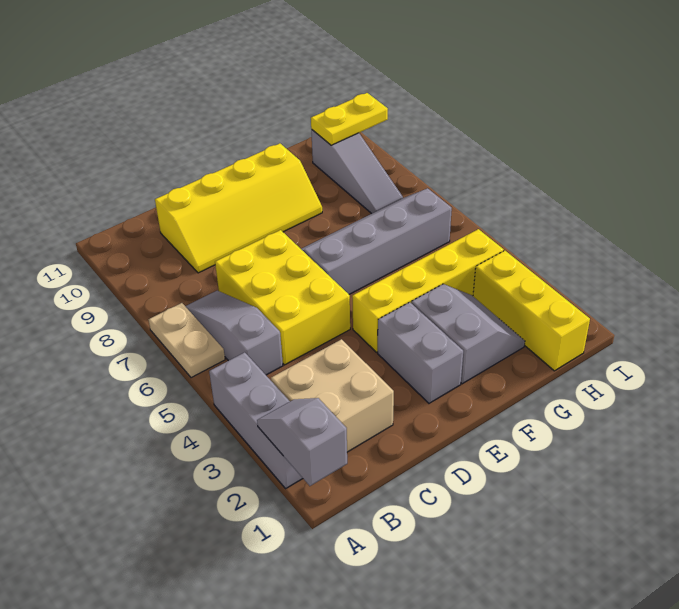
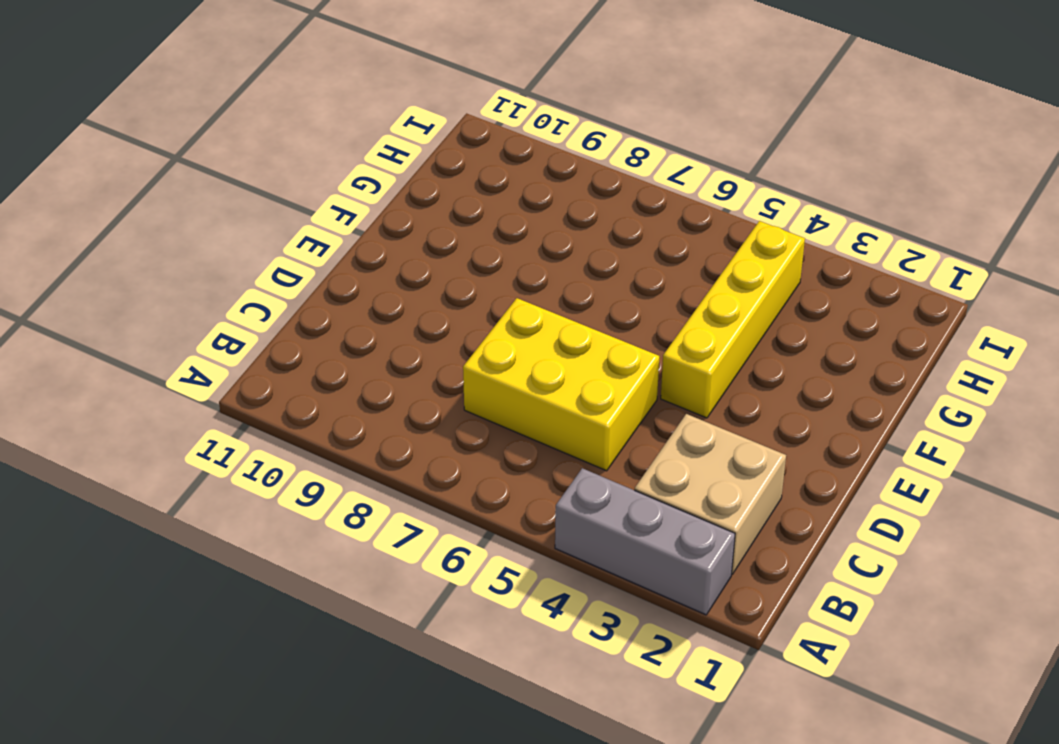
none -> tan plate A6:A7 level 1
none -> grey slope B5:B7 level 1 top 5
none -> yellow slope C9:F10 level 1 top 10

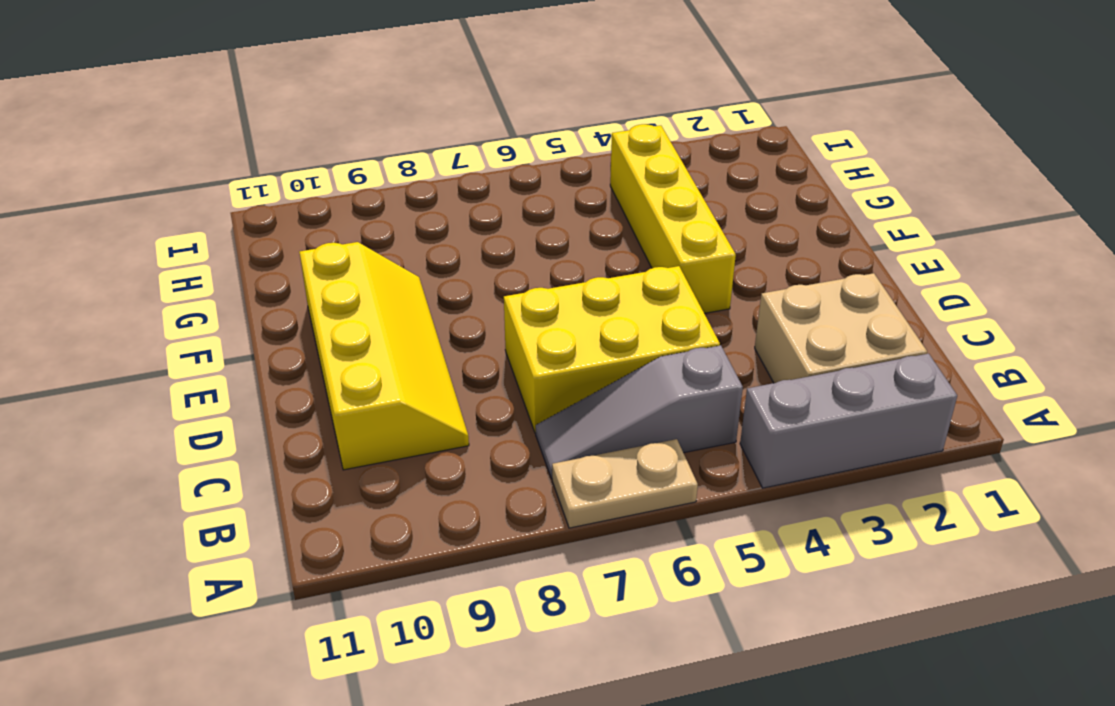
none -> grey brick E2:E3 level 1
none -> grey slope E6:H7 level 1 top 6
none -> grey slope F2:G3 level 1 top F

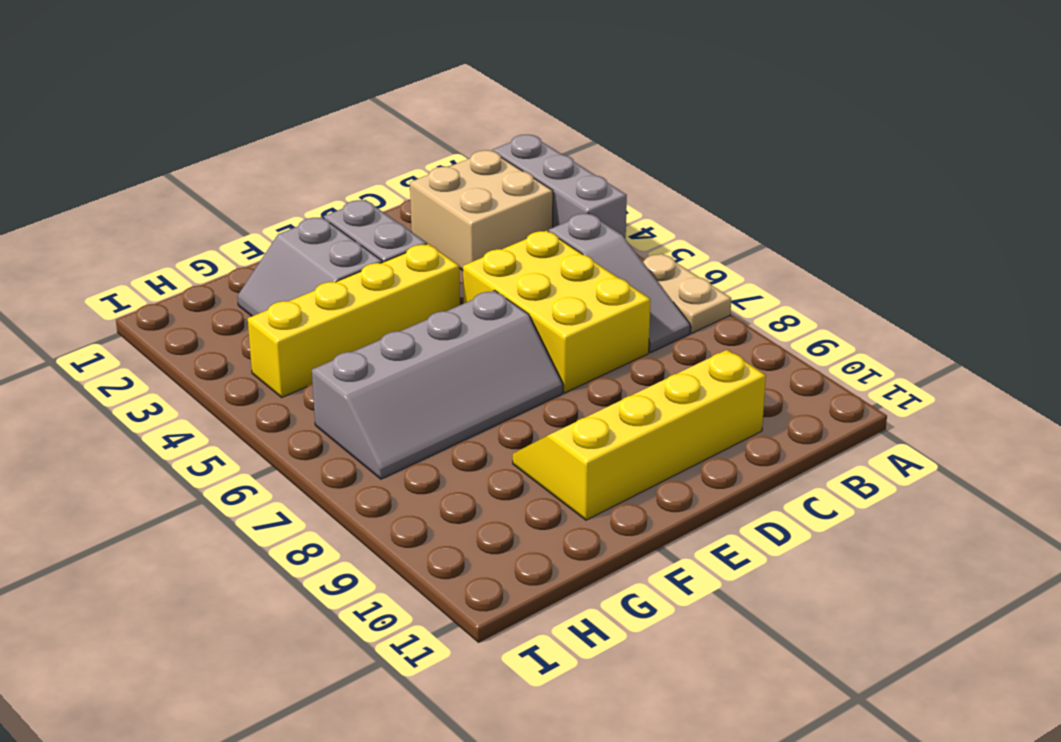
none -> yellow brick H1:H3 level 1
none -> grey slope H8:H10 level 1 top 10
none -> grey slope A1:A2 level 2 top 1

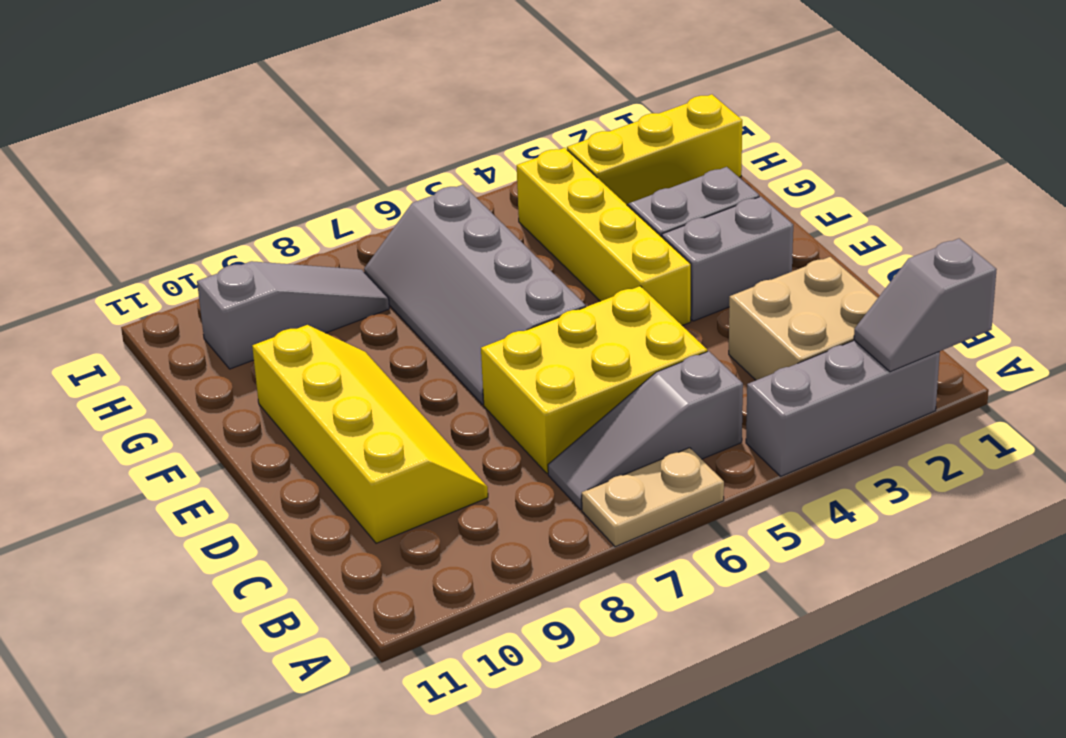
none -> yellow plate H10:I10 level 2

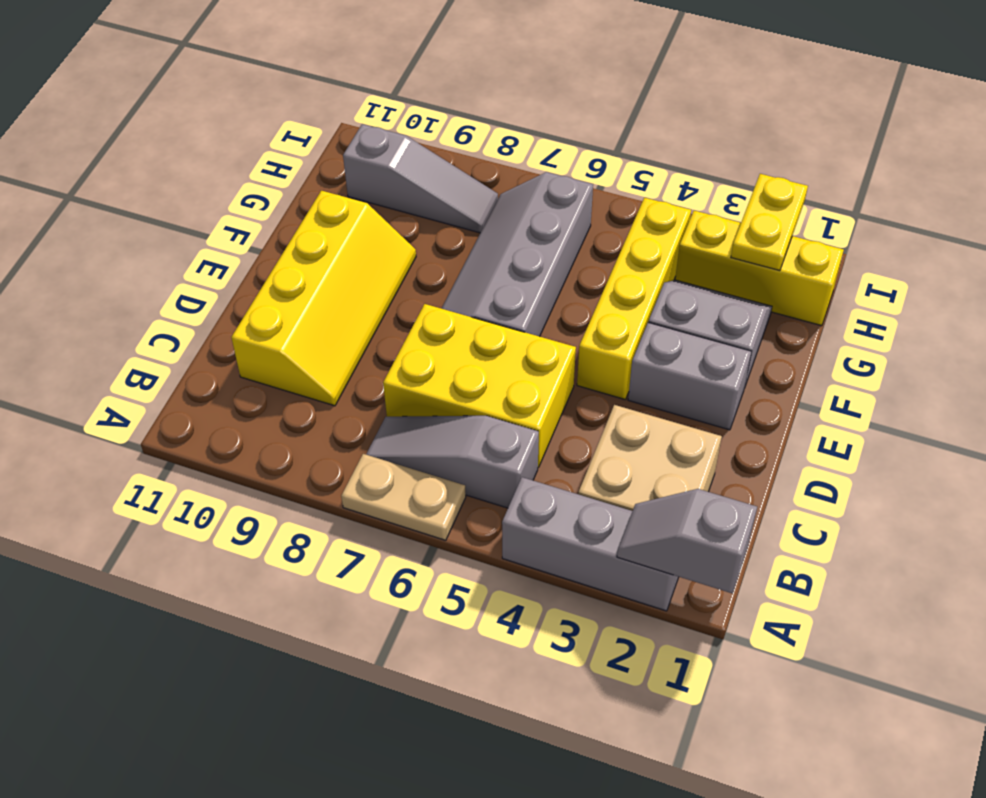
yellow plate H2:I2 level 2 -> yellow plate H10:I10 level 2

